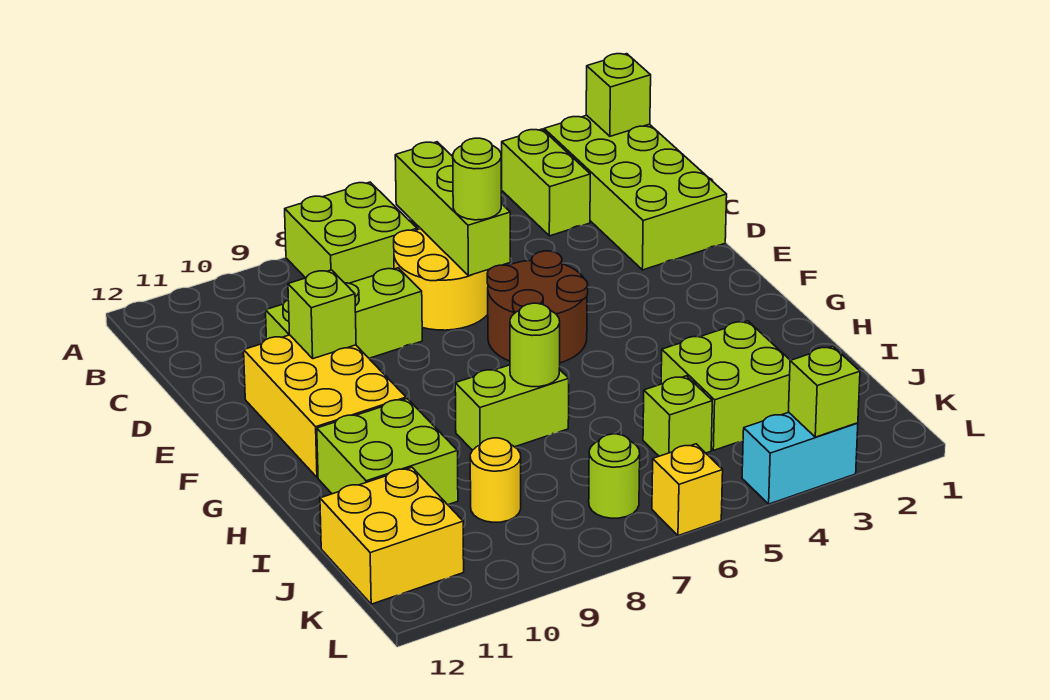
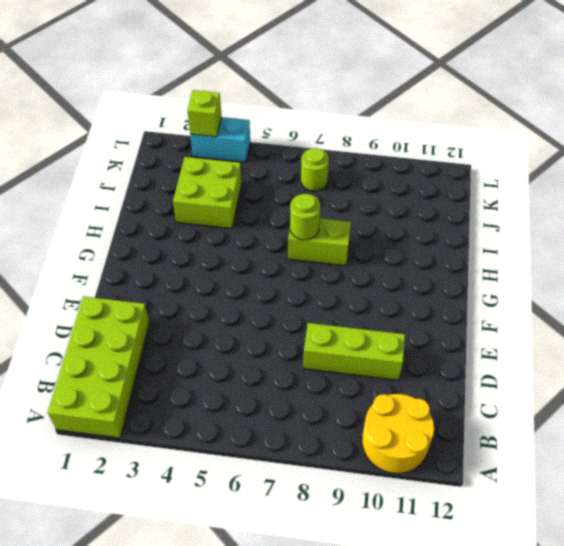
yellow round brick A10:B11 level 1 -> yellow round brick C6:D7 level 1
none -> lime brick A3:B3 level 1
none -> lime brick A7:B8 level 1
none -> brown round brick E5:F6 level 1

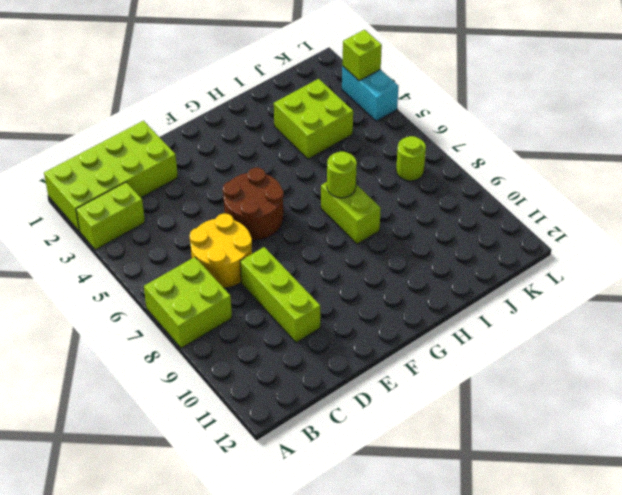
none -> yellow brick E10:G11 level 1
none -> lime brick H10:I11 level 1
none -> lime brick J5 level 1

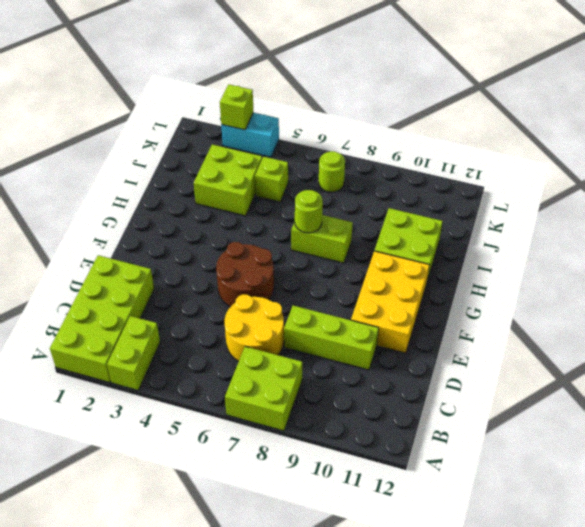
none -> yellow round brick J9 level 1
none -> yellow brick J11:K12 level 1
none -> yellow brick L6 level 1

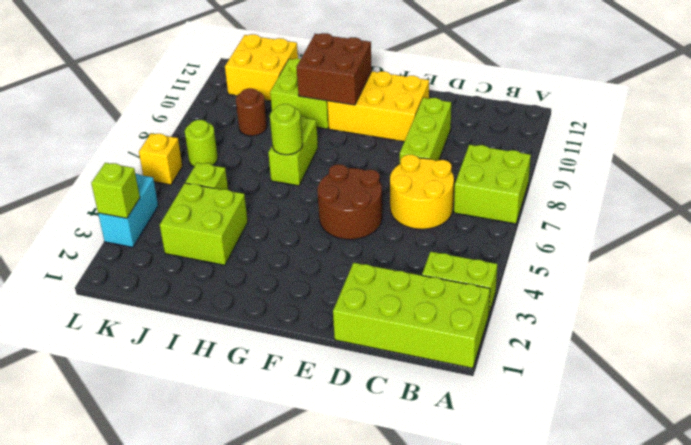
brown brick G10:H11 level 2 -> none
brown round brick J9 level 1 -> yellow round brick J9 level 1
none -> lime brick A1 level 2
none -> lime brick B6:D6 level 2
none -> lime brick E10 level 2

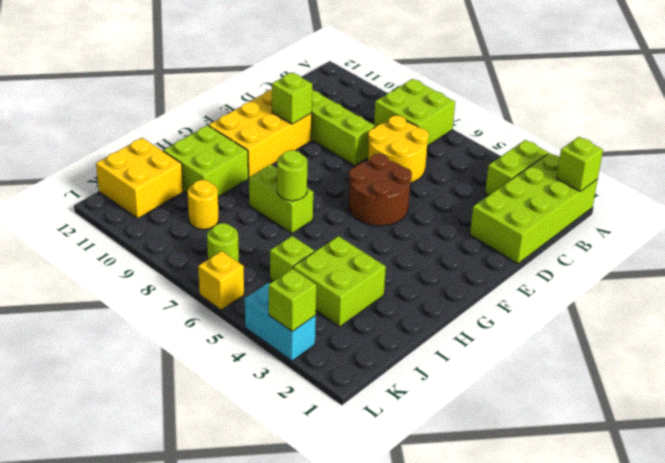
none -> lime brick B6:D6 level 2
none -> lime round brick D6 level 3

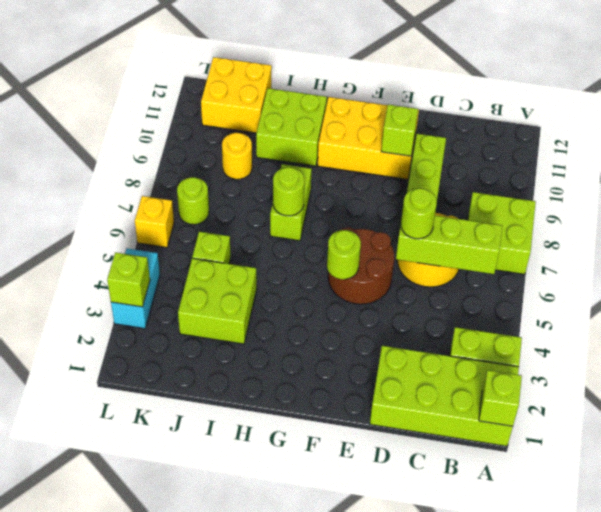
lime round brick F5 level 2 -> none

